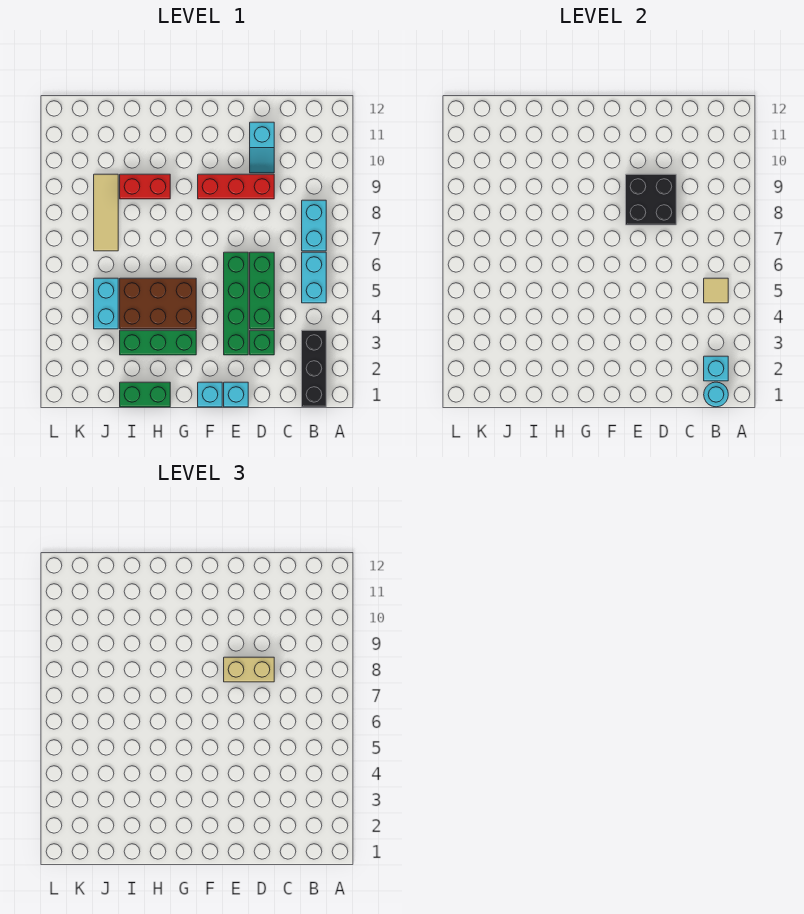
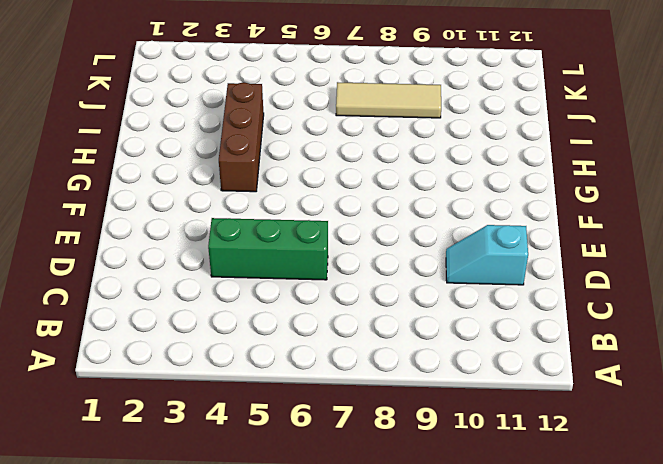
brown brick G4:I4 level 1 -> brown brick G4:I5 level 1
none -> black brick B1:B3 level 1
none -> cyan brick B5:B6 level 1
none -> cyan brick B7:B8 level 1

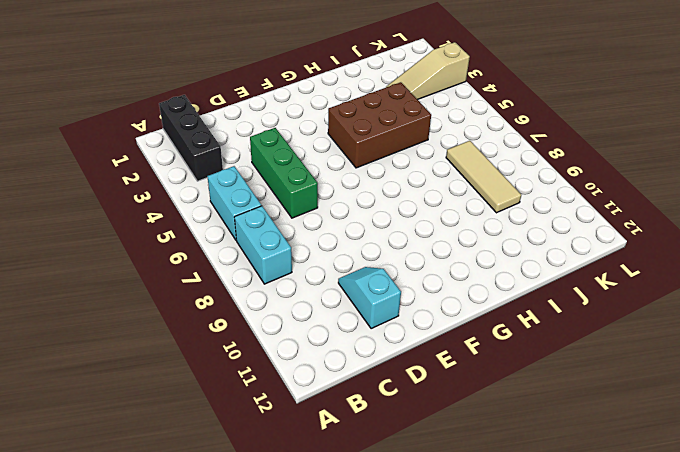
tan slope J3:L3 level 1 top L -> none
none -> green brick D3 level 1
none -> red brick D9:F9 level 1
none -> cyan brick E1 level 1

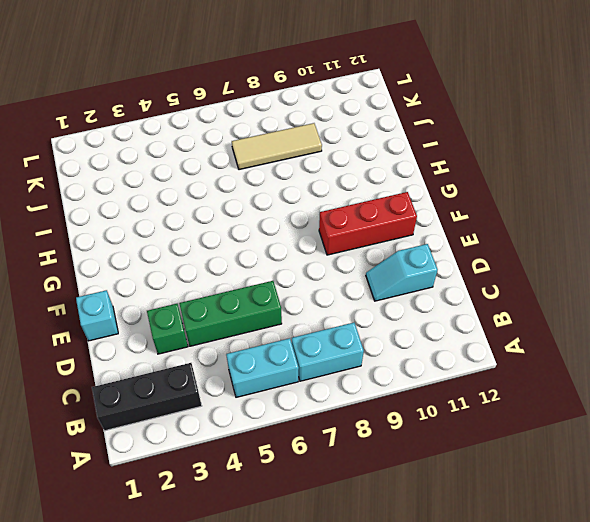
red brick F9:F11 level 1 -> red brick D9:F9 level 1
none -> green brick E3:E6 level 1
none -> cyan brick F1 level 1
none -> green brick G3:I3 level 1

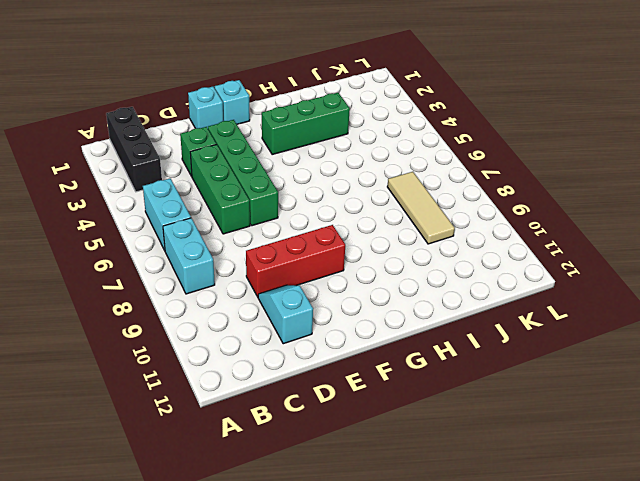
none -> brown brick G4:I5 level 1
none -> green brick H1:I1 level 1
none -> red brick H9:I9 level 1

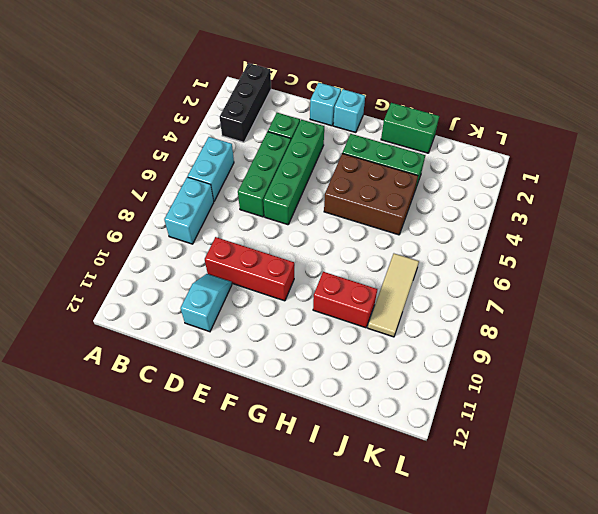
none -> cyan brick J4:J5 level 1
none -> cyan round brick B1 level 2
none -> cyan brick B2 level 2

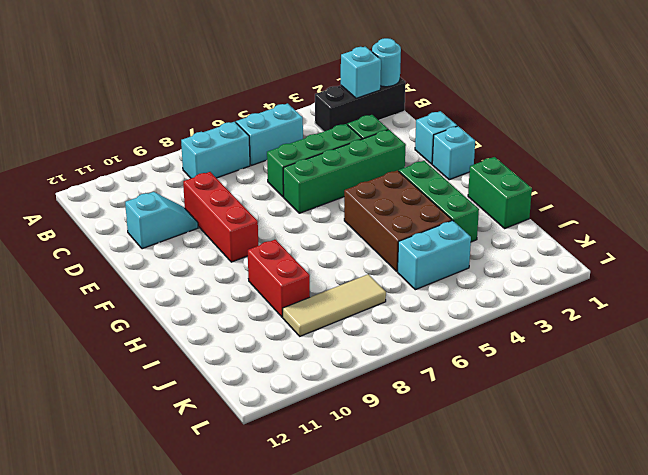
none -> tan tile B5 level 2
none -> black brick D8:E9 level 2
none -> tan brick D8:E8 level 3

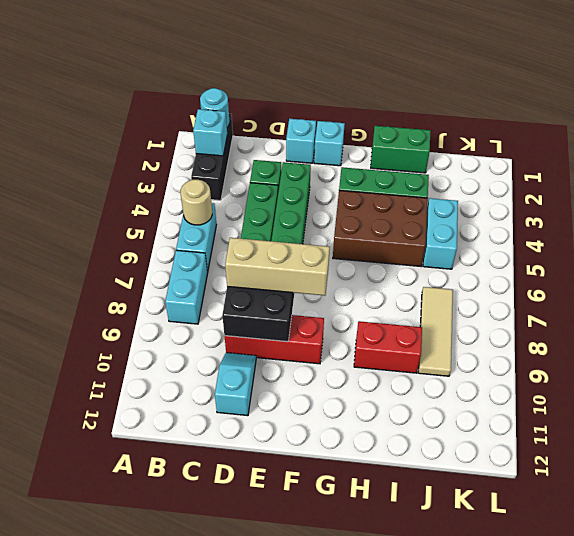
tan round brick B5 level 2 -> tan tile B5 level 2
tan brick D8:F8 level 3 -> tan brick D8:E8 level 3

